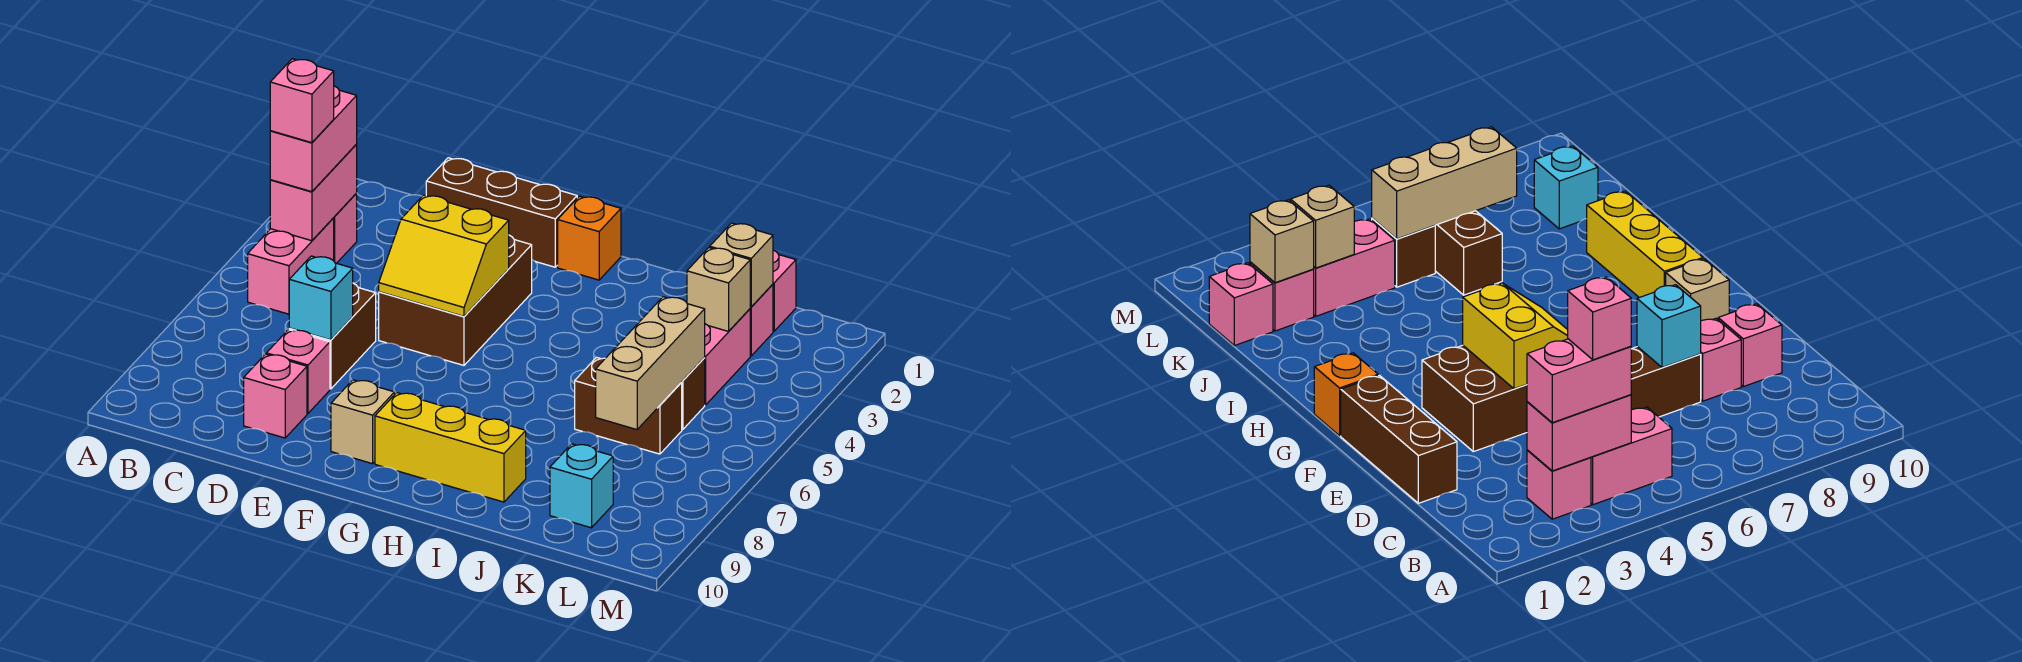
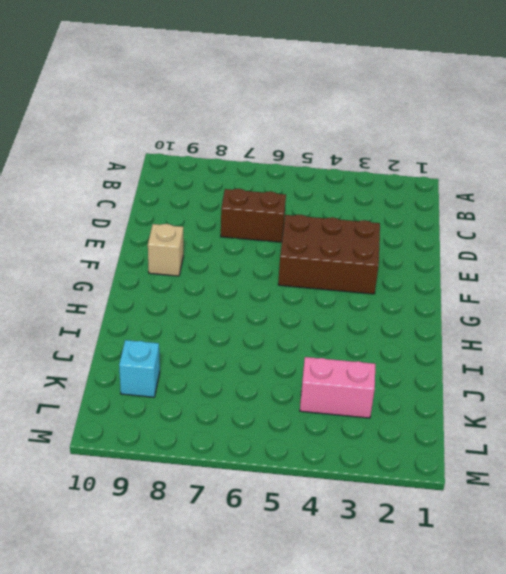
none -> pink brick B3 level 1
none -> pink brick B4:B5 level 1
none -> brown brick D1:F1 level 1

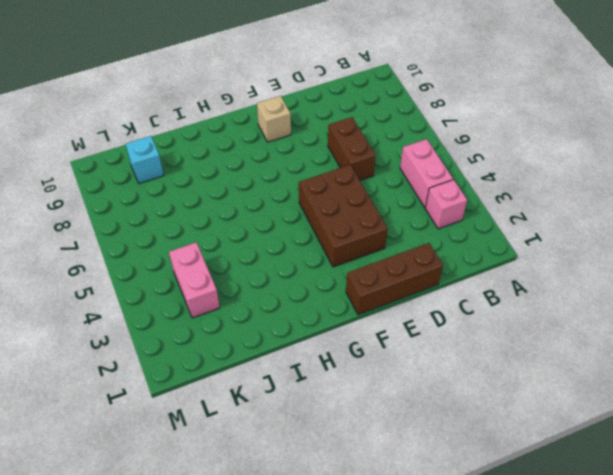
none -> pink brick D8 level 1
none -> pink brick D9 level 1
none -> orange brick G1 level 1

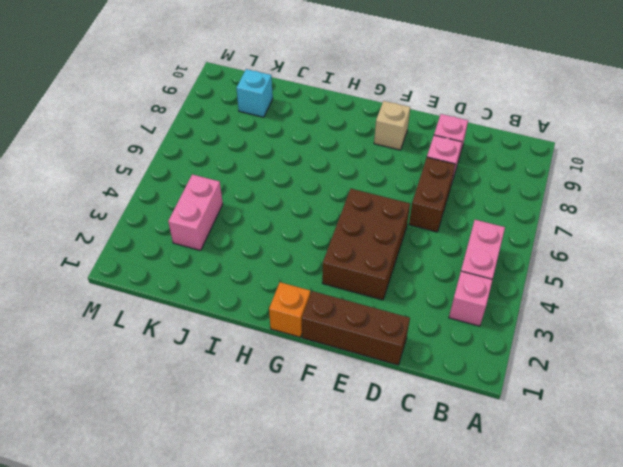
none -> yellow brick G9:I9 level 1
none -> brown brick J6:K6 level 1
none -> pink brick K1 level 1

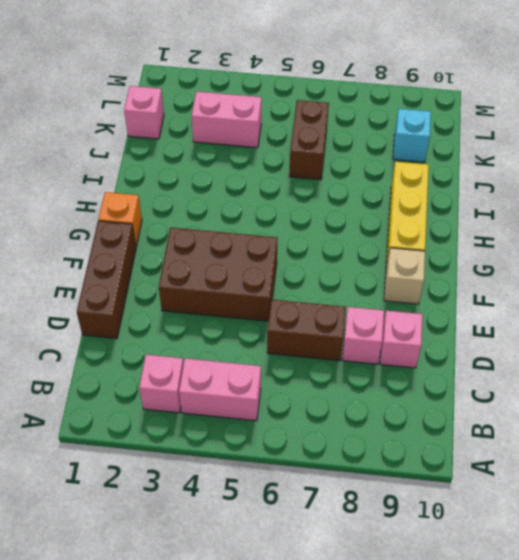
none -> pink brick K2 level 1
none -> brown brick K5 level 1
none -> pink brick B3:B4 level 2

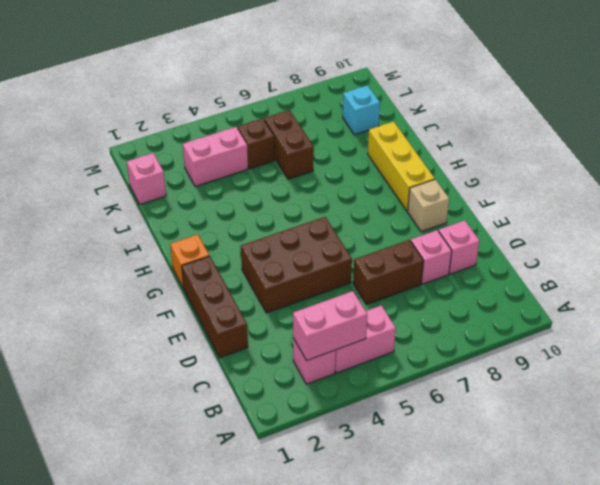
none -> pink brick K2 level 1
none -> cyan brick D7 level 2
none -> yellow slope E4:F5 level 2 top 4

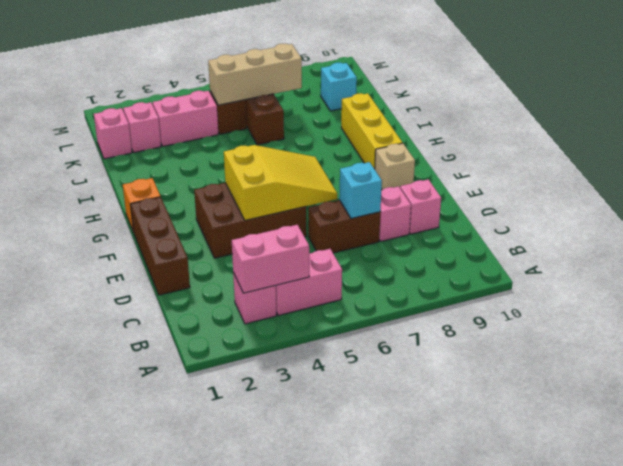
yellow slope E4:F6 level 2 top 4 -> yellow slope E4:F5 level 2 top 4
none -> tan brick K2 level 2
none -> tan brick K3 level 2
none -> pink brick B3:B4 level 3

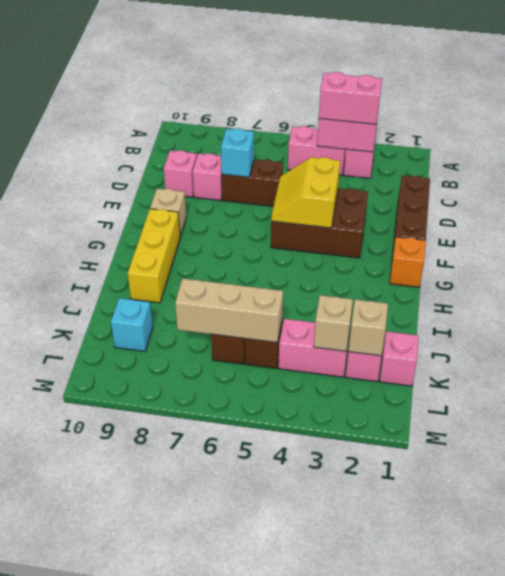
none -> pink brick B4 level 4

